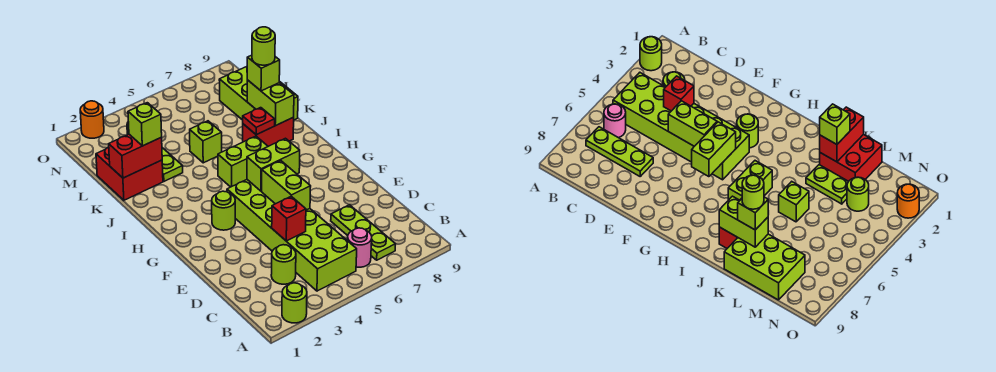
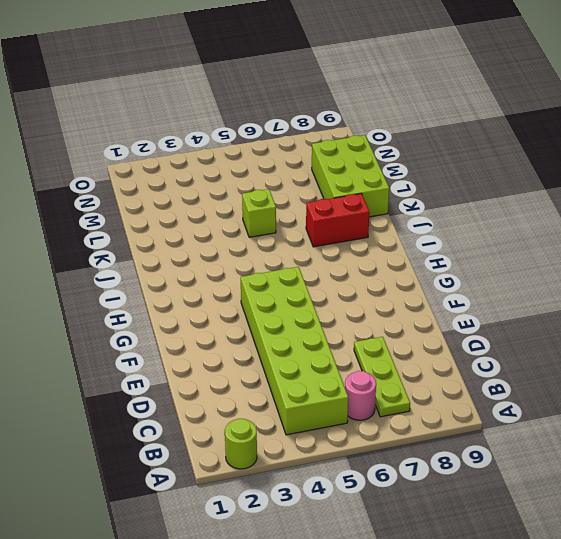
none -> lime round brick C3 level 1
none -> lime round brick G3 level 1
none -> lime brick I5:I6 level 1

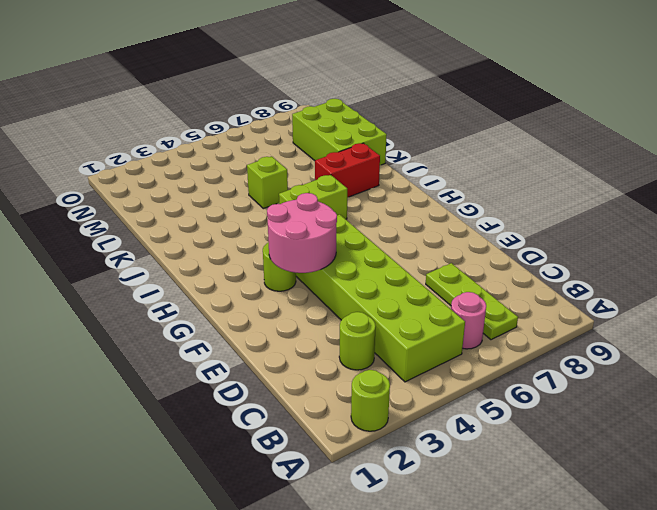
pink round brick F3:G4 level 2 -> none
none -> red brick K1:L2 level 1
none -> lime plate K3:L3 level 1
none -> lime round brick M3 level 1

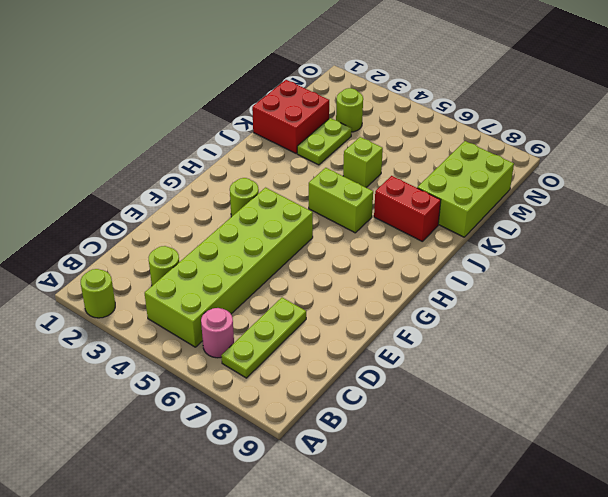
none -> orange round brick O2 level 1
none -> red brick D4 level 2
none -> lime brick E5:F5 level 2

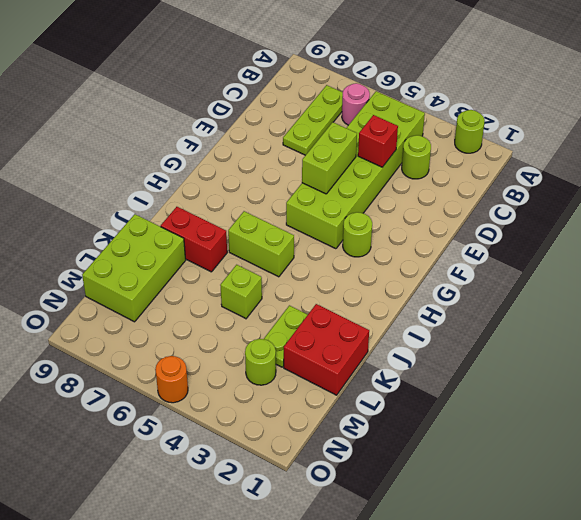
orange round brick O5 level 1 -> orange round brick O2 level 1
none -> lime brick G5:G6 level 2
none -> red plate J7 level 2
none -> lime brick J8:K8 level 2

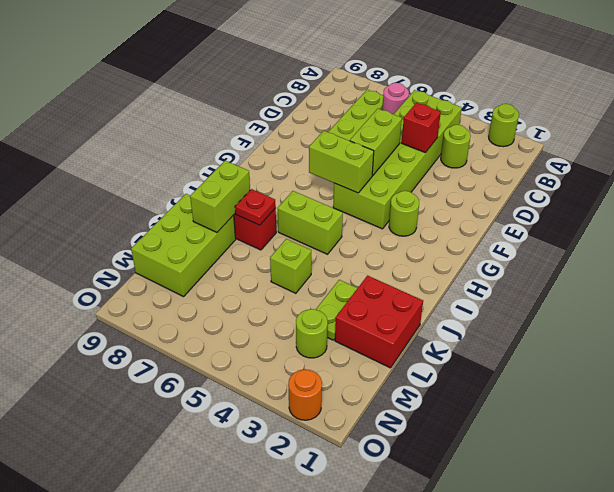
none -> red brick K1:K2 level 2
none -> lime brick K2 level 3
none -> lime brick K8 level 3

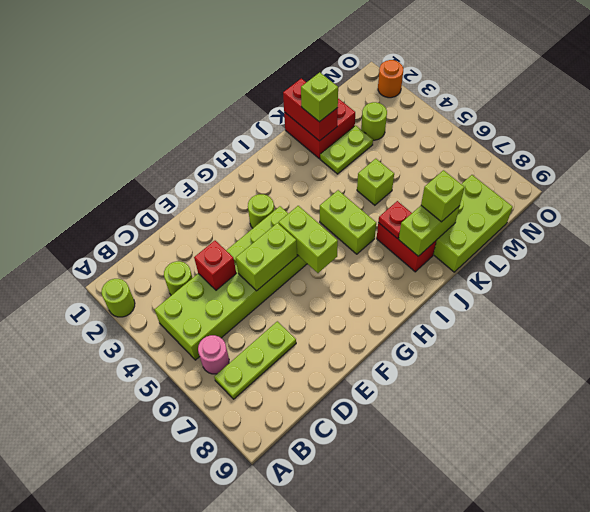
none -> lime round brick K8 level 4

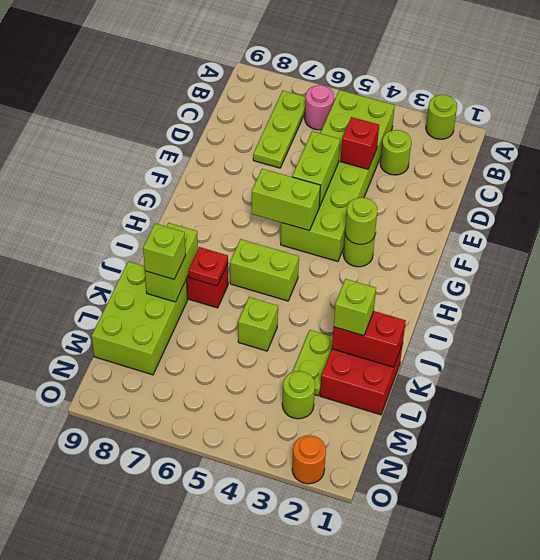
lime round brick G3 level 2 -> lime round brick K8 level 4

